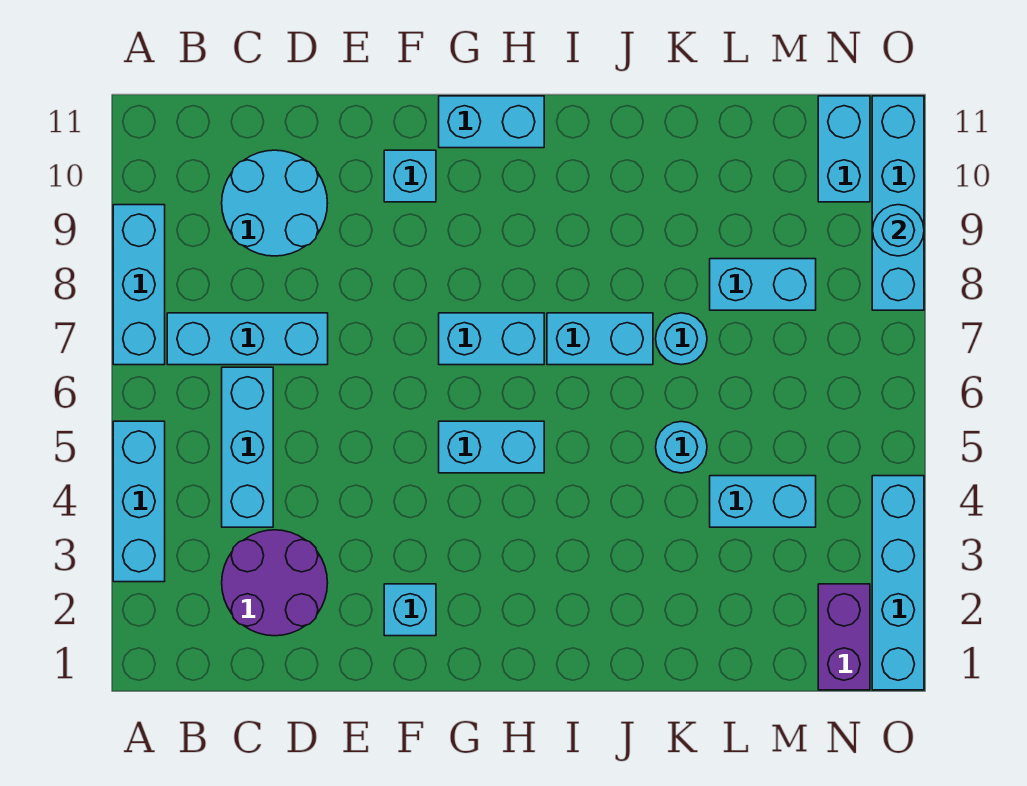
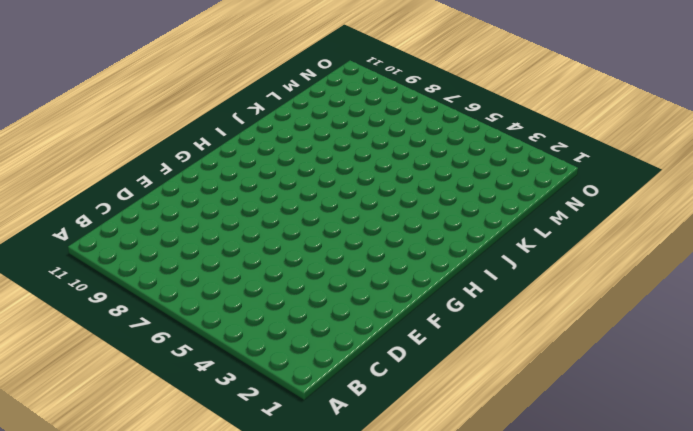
none -> cyan brick A3:A5 level 1
none -> cyan brick A7:A9 level 1
none -> cyan brick B7:D7 level 1

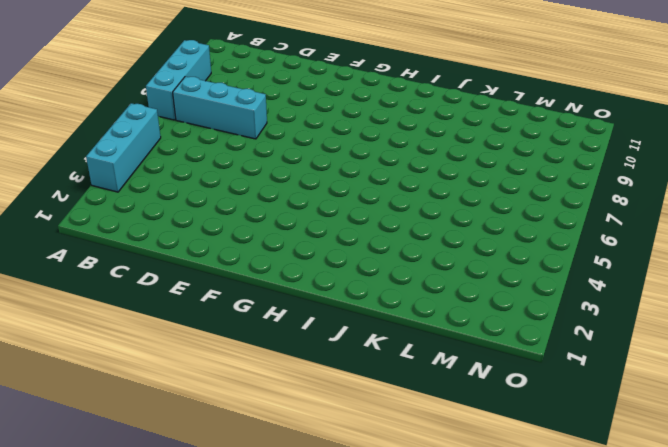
none -> purple round brick C2:D3 level 1
none -> cyan brick C4:C6 level 1
none -> cyan round brick C9:D10 level 1

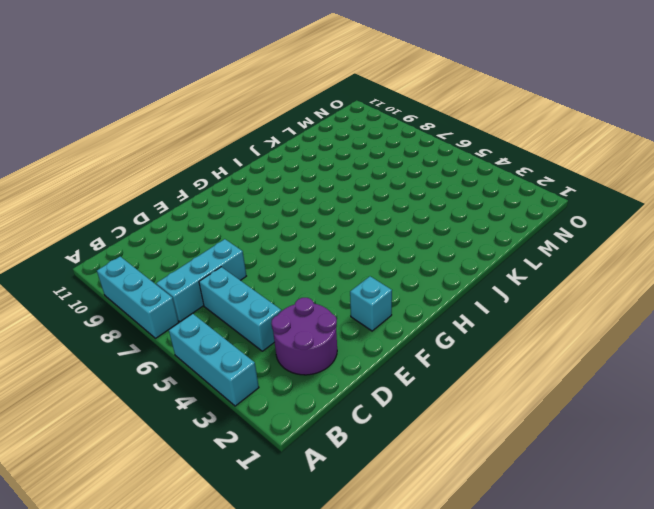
none -> cyan round brick C9:D10 level 1
none -> cyan brick F10 level 1
none -> cyan brick G5:H5 level 1

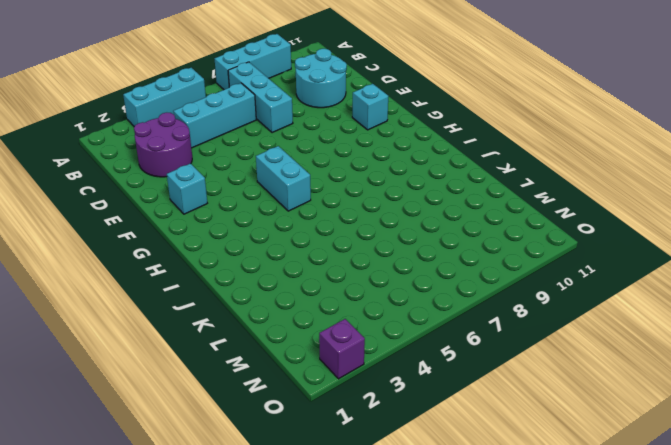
purple brick O2 level 1 -> cyan brick O1:O4 level 1
none -> cyan brick G7:H7 level 1
none -> cyan brick G11:H11 level 1
none -> cyan brick I7:J7 level 1

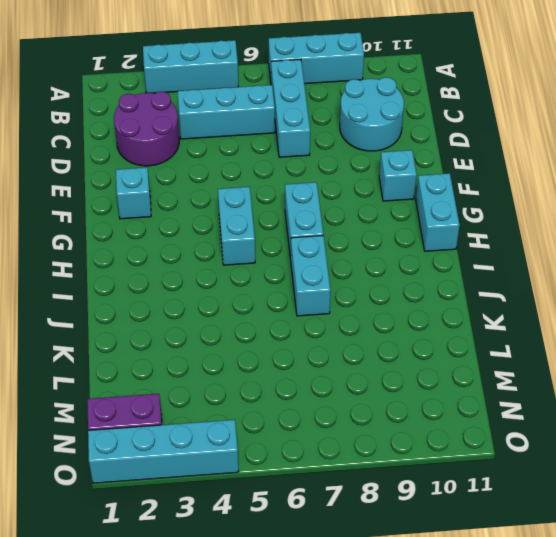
none -> cyan round brick K5 level 1
none -> cyan round brick K7 level 1
none -> cyan brick L4:M4 level 1

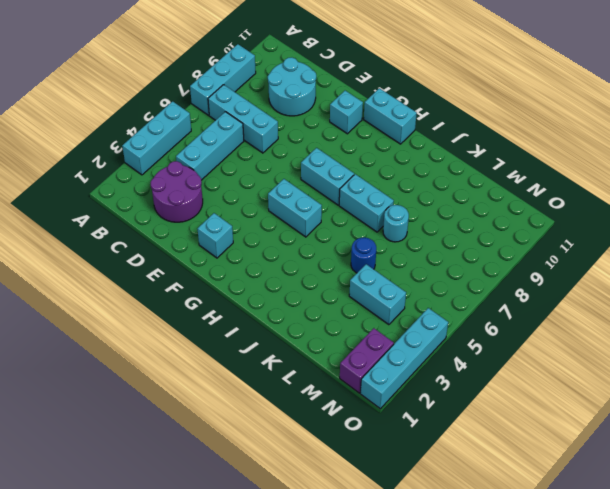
blue round brick K5 level 1 -> cyan round brick K5 level 1
none -> cyan brick L8:M8 level 1
none -> cyan brick N10:N11 level 1
none -> cyan brick O8:O11 level 1

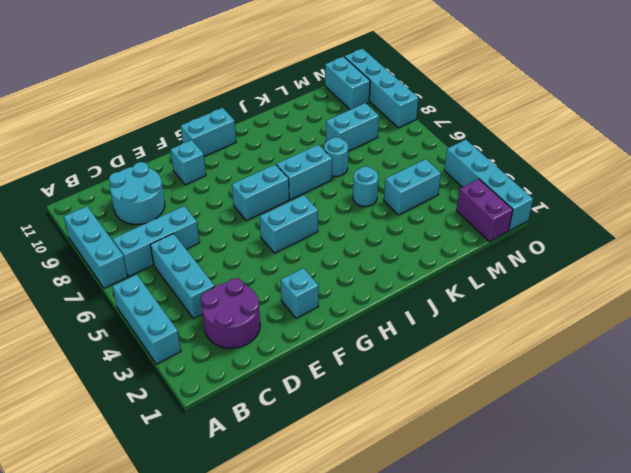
none -> cyan round brick O9 level 2

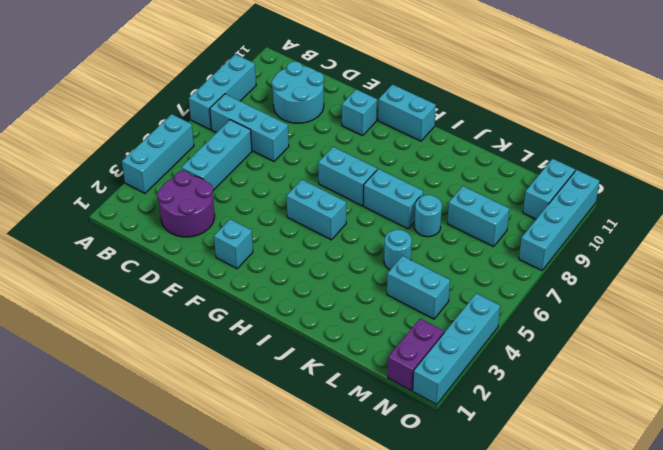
none -> cyan round brick O9 level 2

